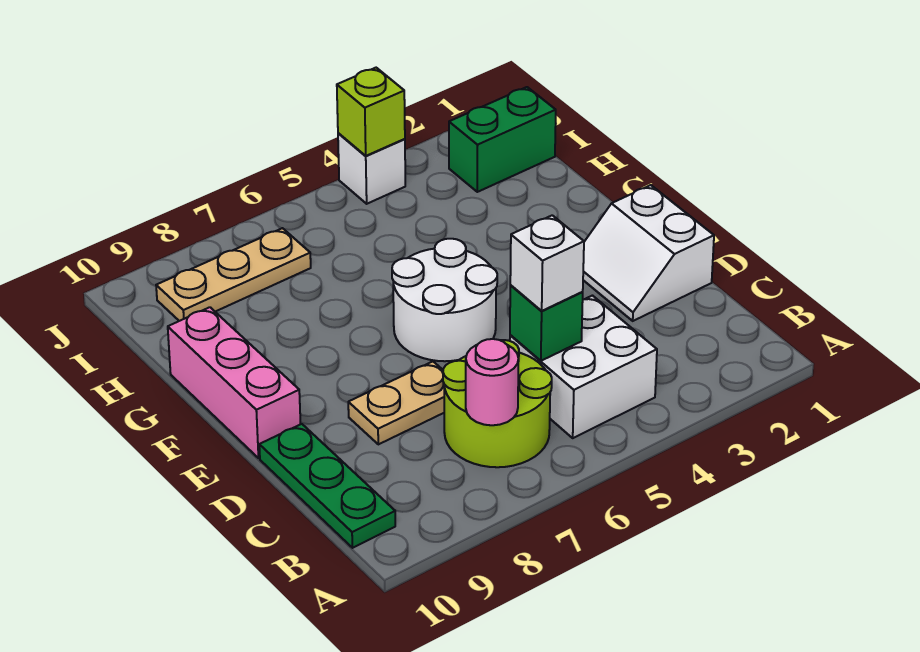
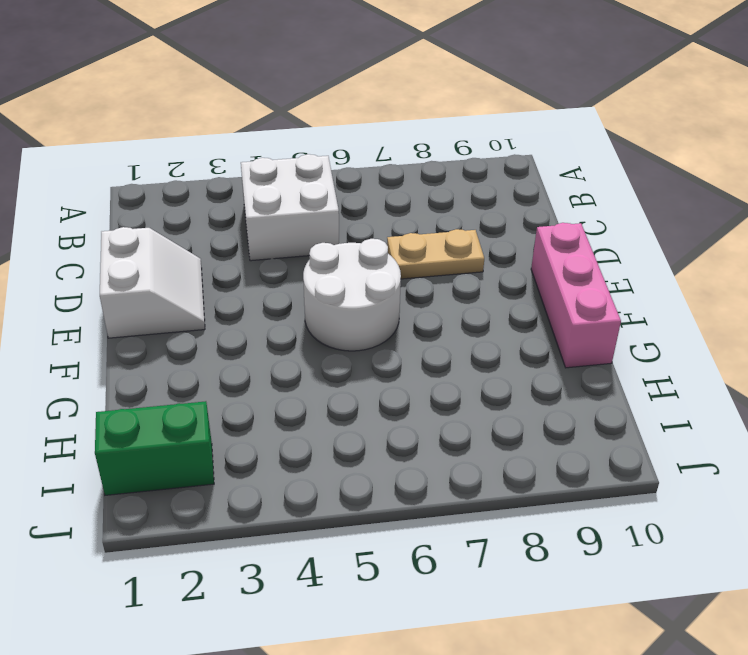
none -> lime round brick B6:C7 level 1
none -> green plate B10:D10 level 1
none -> tan plate I7:I9 level 1

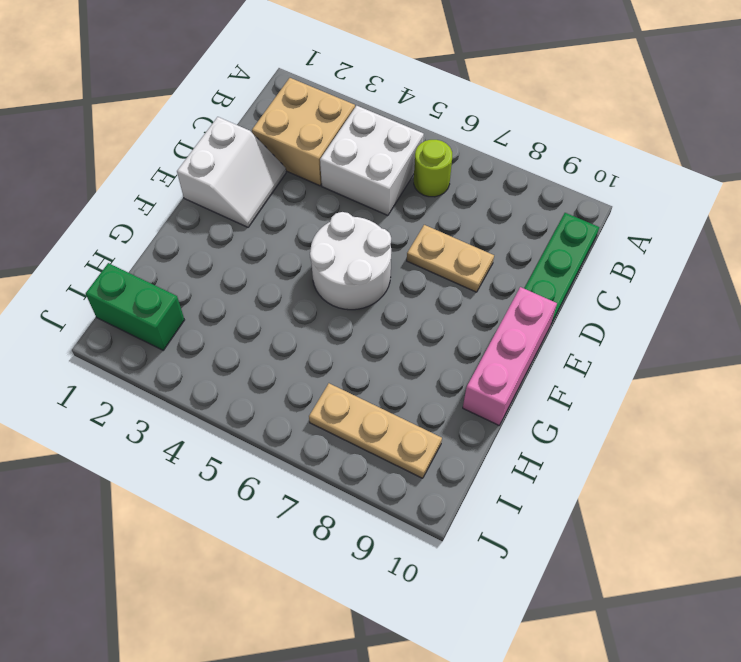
tan brick B2:C3 level 1 -> none
lime round brick B6 level 1 -> lime round brick B6:C7 level 1
none -> white brick J4 level 1
none -> pink round brick B7 level 2
none -> green brick C5 level 2

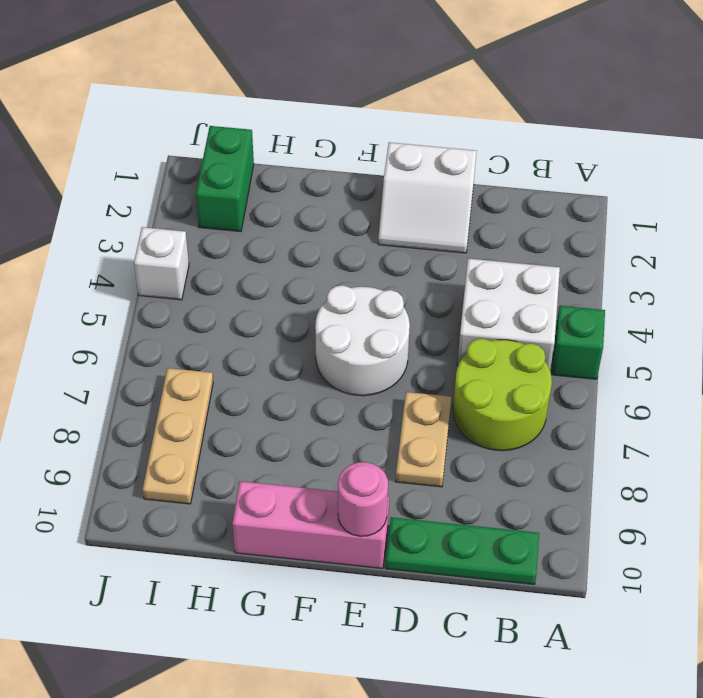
green brick A5 level 1 -> green brick C5 level 2
pink round brick E10 level 2 -> pink round brick B7 level 2
none -> lime brick J4 level 2
none -> white brick C5 level 3

